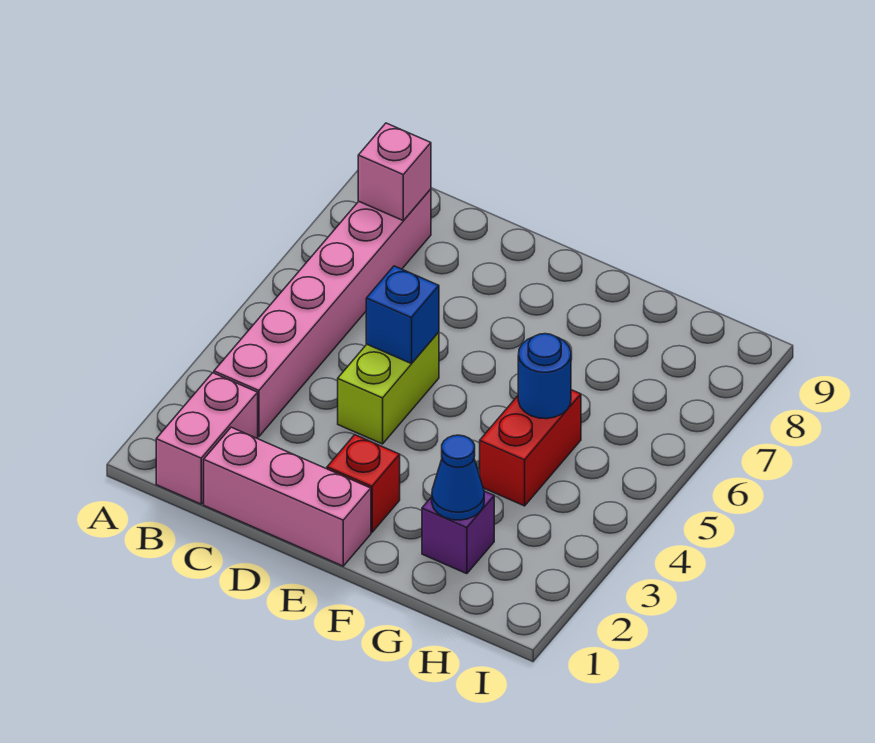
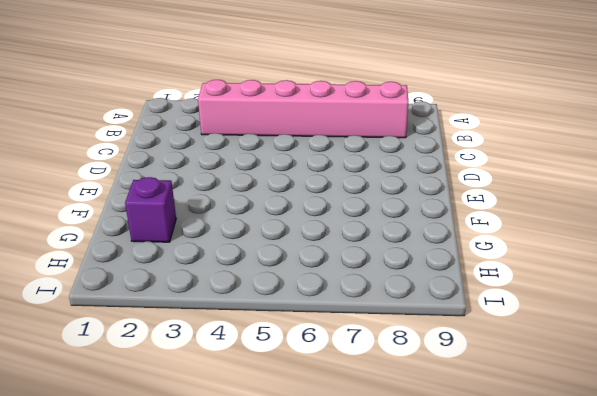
none -> pink brick B1:B2 level 1
none -> pink brick C1:E1 level 1

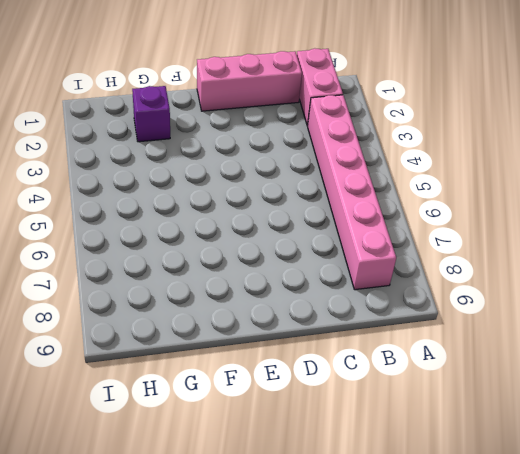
none -> lime brick D4:D5 level 1
none -> red brick E2 level 1

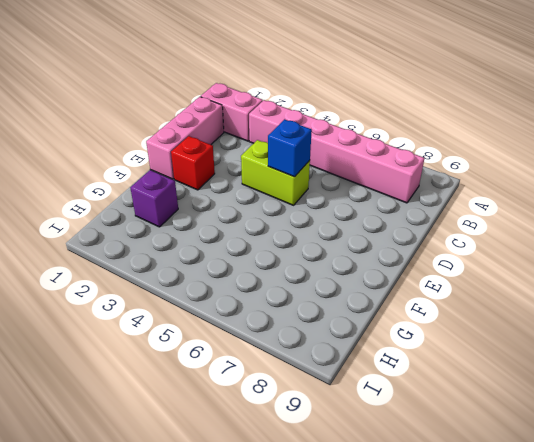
none -> red brick G4:G5 level 1
none -> pink brick B8 level 2

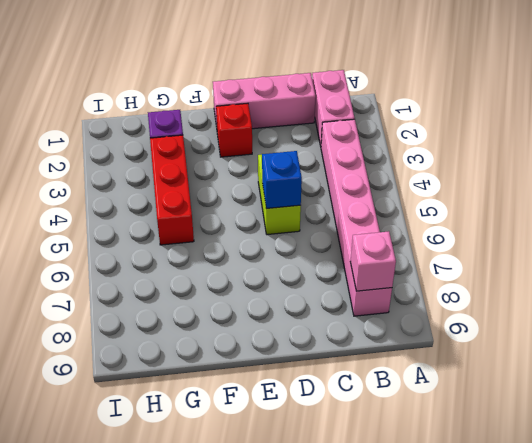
red brick G3:G5 level 1 -> red brick G4:G5 level 1
none -> blue cone G2 level 2
none -> blue round brick G5 level 2

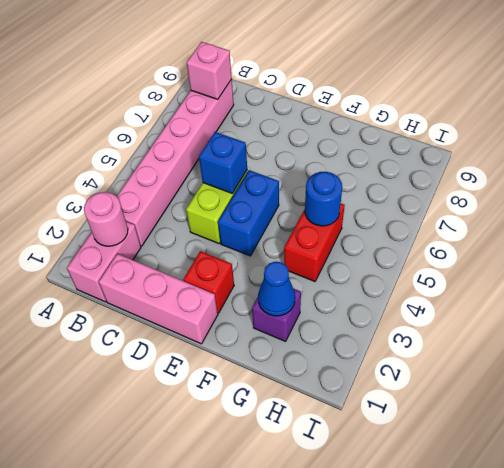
pink round brick B2 level 2 -> none
blue brick E4:E5 level 1 -> none

